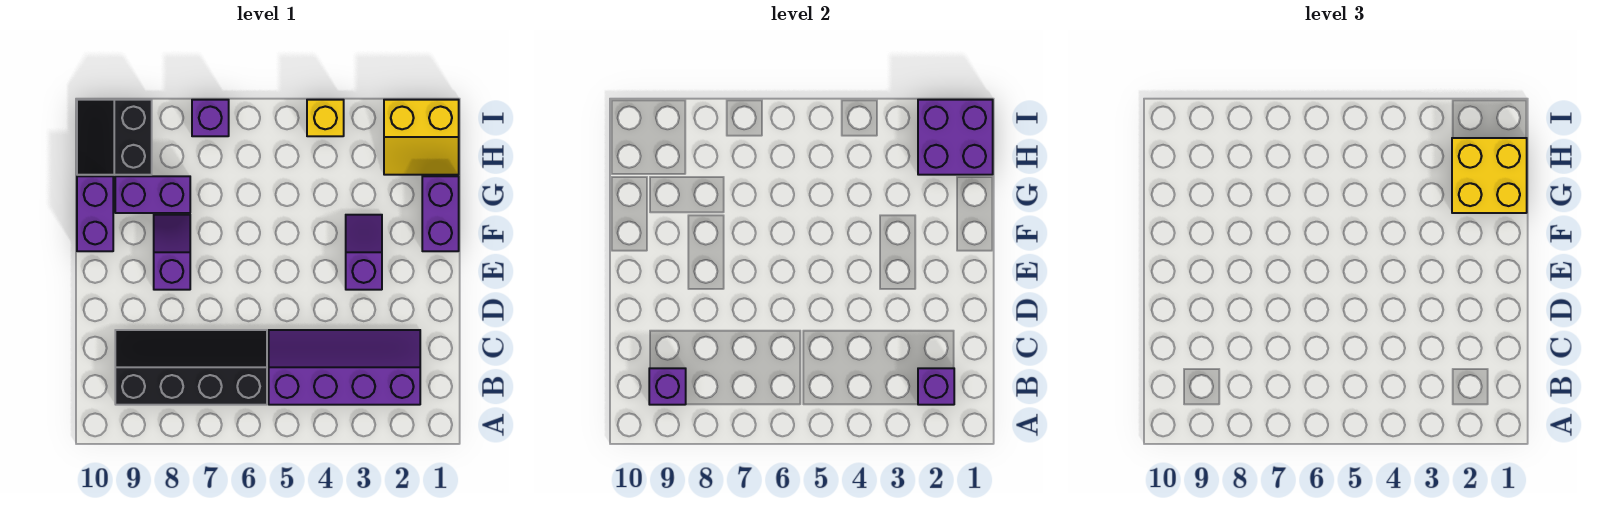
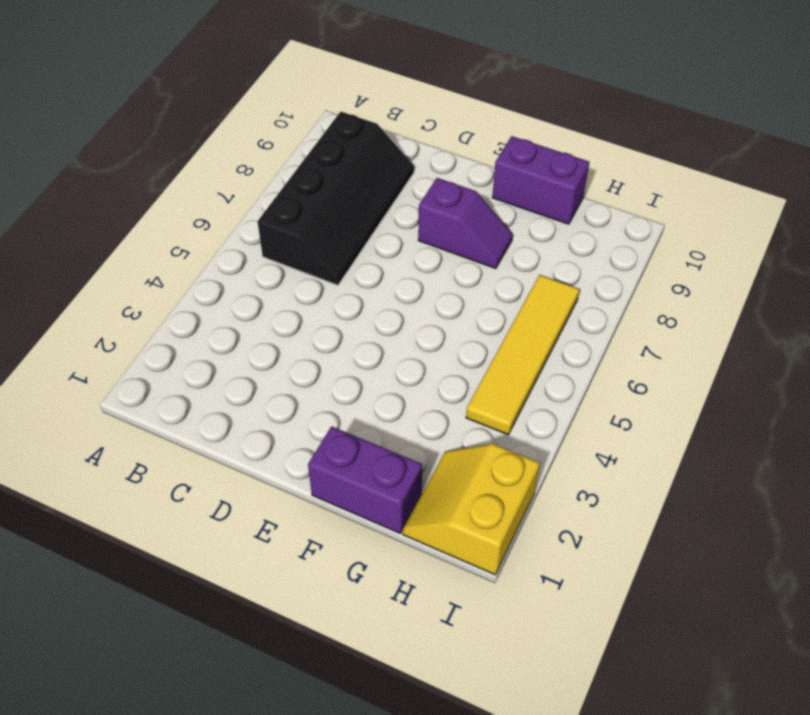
yellow tile H4:H7 level 1 -> none
none -> purple slope B2:C5 level 1 top B
none -> purple slope E3:F3 level 1 top E
none -> purple brick G8:G9 level 1

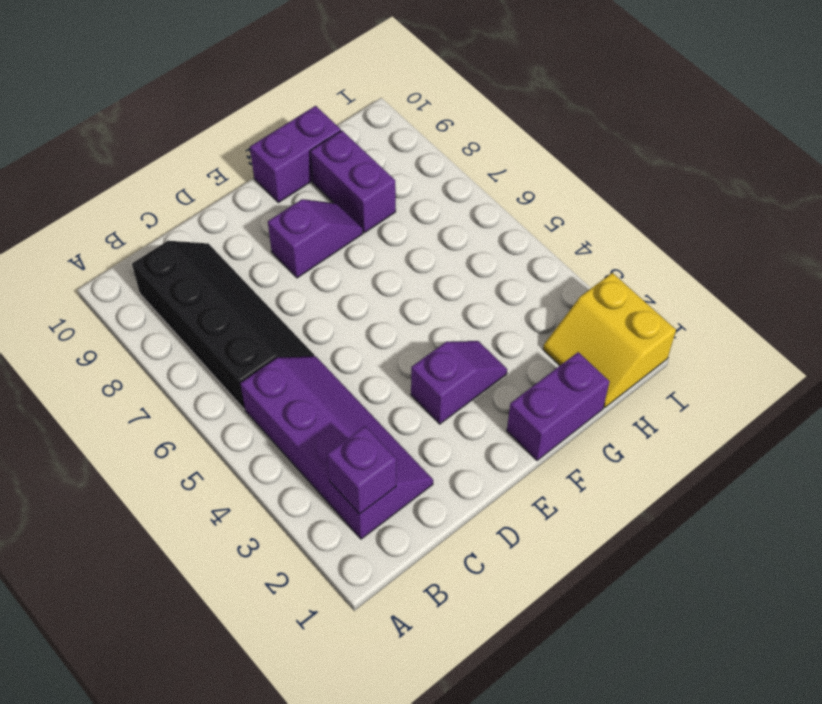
none -> black slope H9:I10 level 1 top 9
none -> yellow brick I4 level 1
none -> purple brick I7 level 1

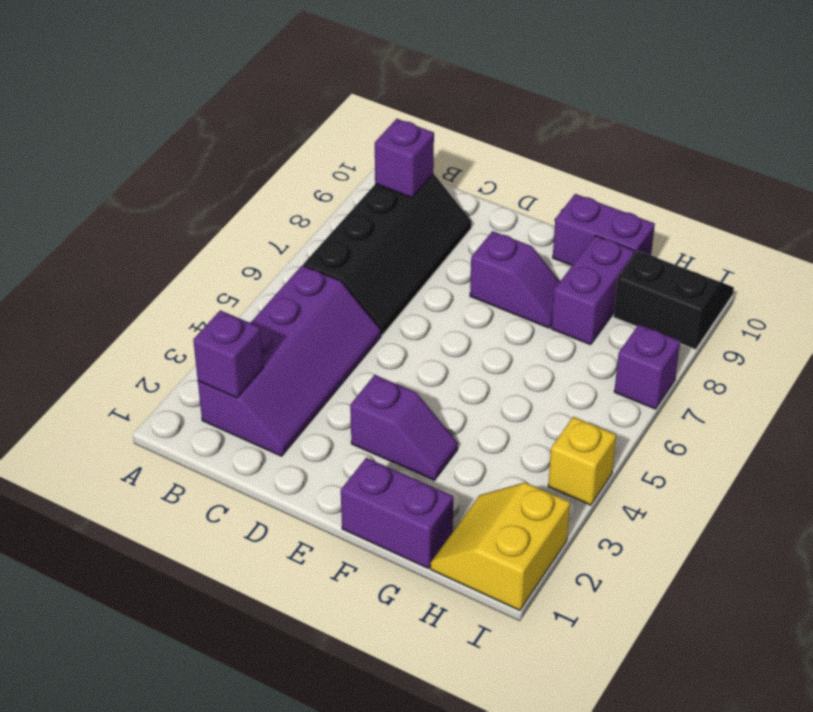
none -> purple brick H1:I2 level 2
none -> yellow brick G1:H2 level 3

